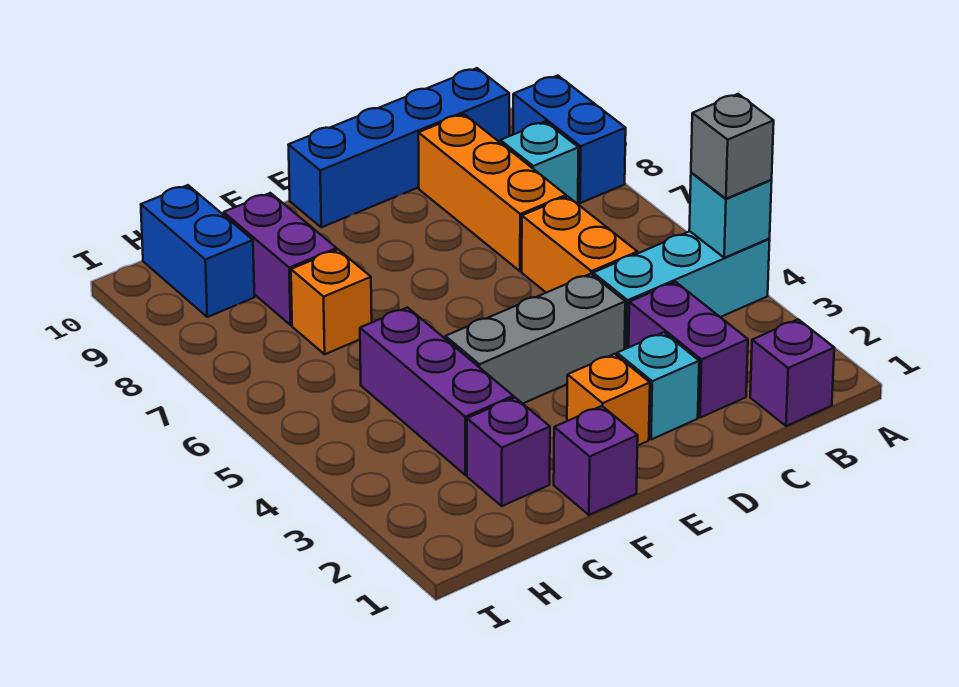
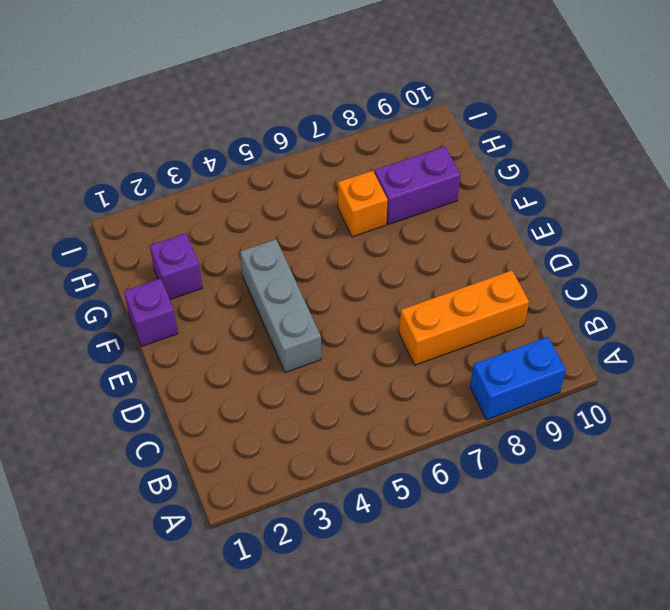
none -> cyan brick A4:C4 level 1
none -> purple brick B1 level 1
none -> cyan brick B8 level 1

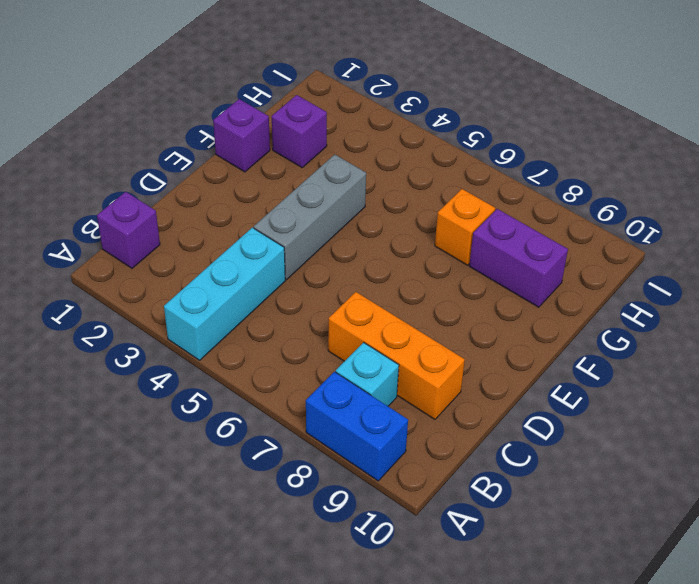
none -> blue brick B10:E10 level 1
none -> purple brick C2:C3 level 1
none -> orange brick C5:C6 level 1

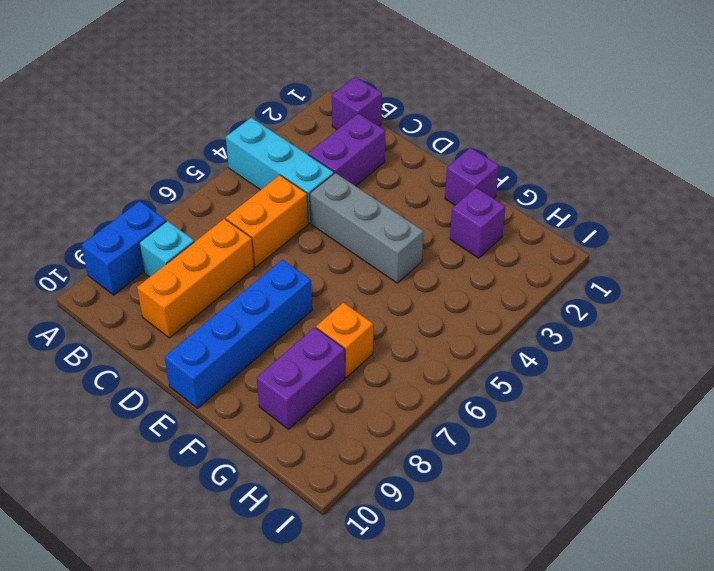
blue brick E7:E10 level 1 -> blue brick B10:E10 level 1
none -> cyan brick D2 level 1
none -> orange brick E2 level 1
none -> purple brick G3:G5 level 1

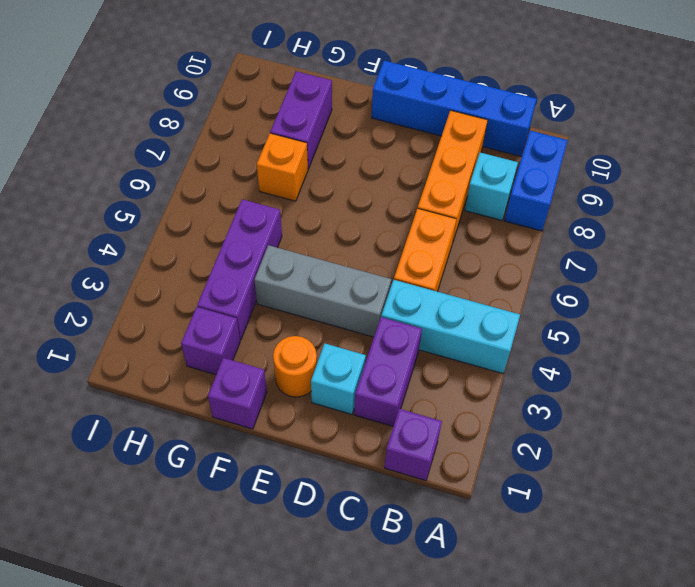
orange round brick E2 level 1 -> orange brick E2 level 1
none -> blue brick H9:H10 level 1
none -> cyan brick A4 level 2
none -> grey brick A4 level 3

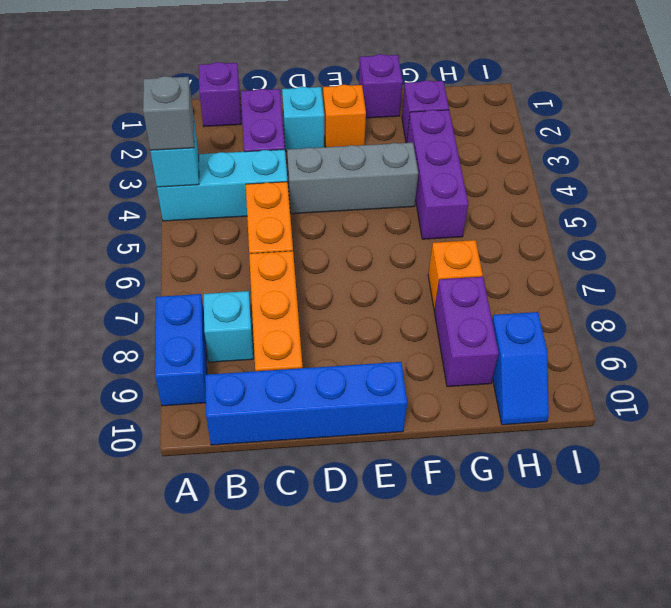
blue slope H9:H10 level 1 top 9 -> blue brick H9:H10 level 1

